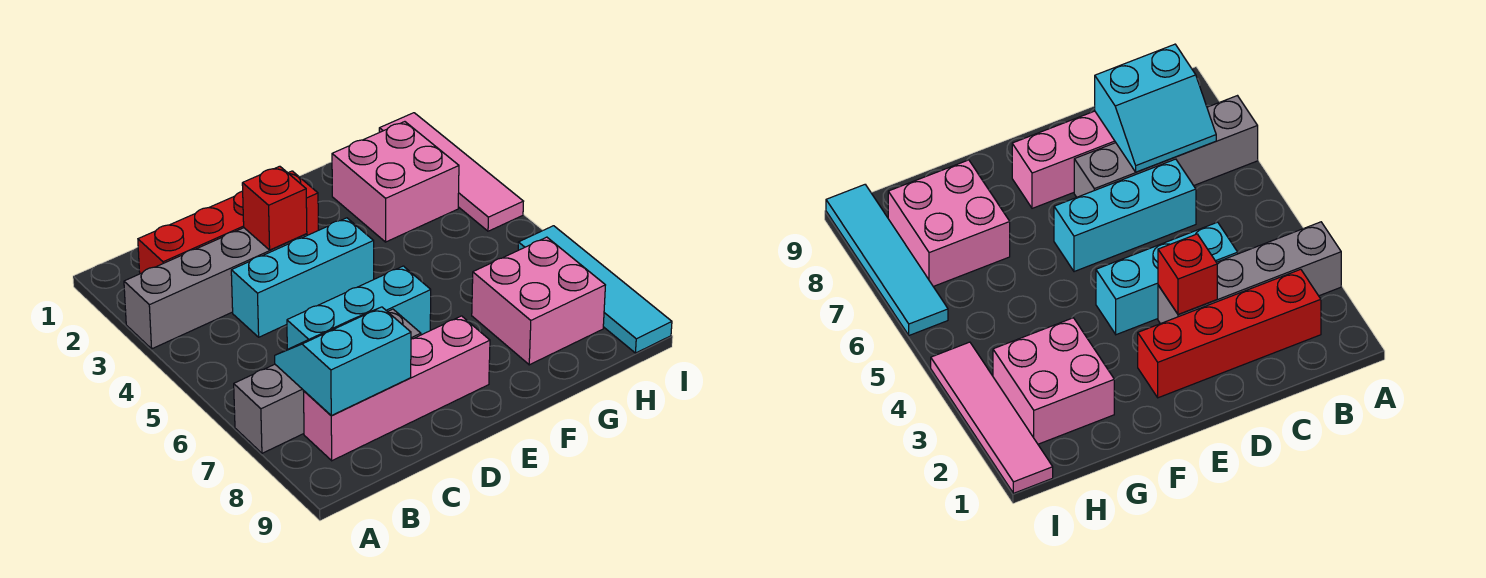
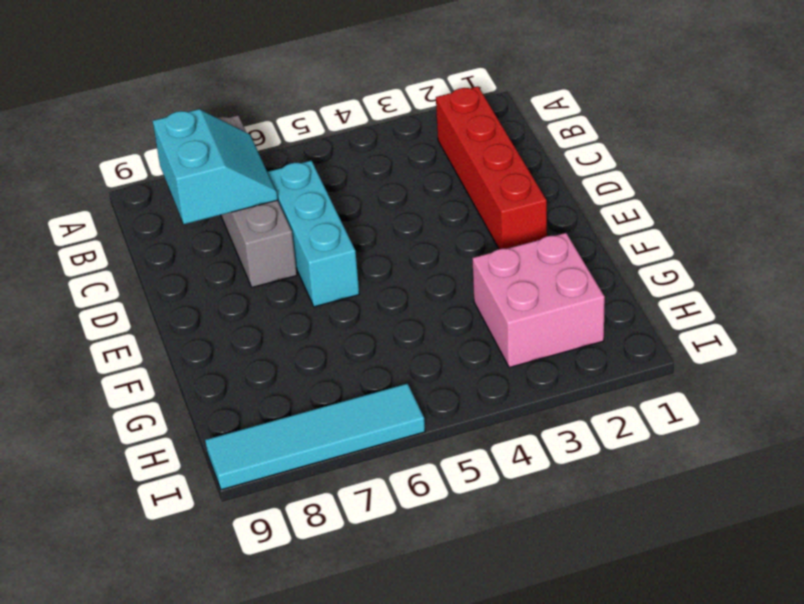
none -> grey brick A3:D3 level 1
none -> pink brick B8:E8 level 1
none -> cyan brick C4:E4 level 1

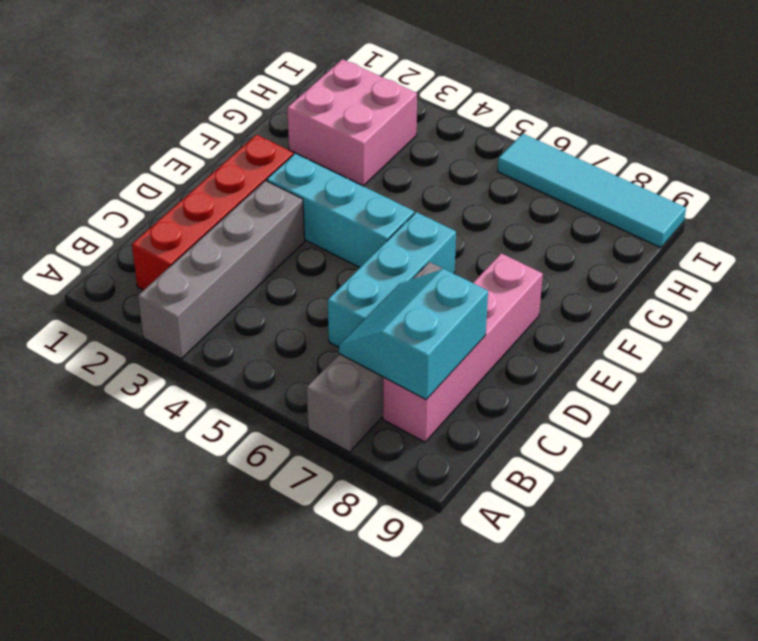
cyan brick E3:E5 level 1 -> cyan brick C4:E4 level 1
none -> pink brick G7:H8 level 1
none -> pink tile I1:I4 level 1
none -> red brick D3 level 2

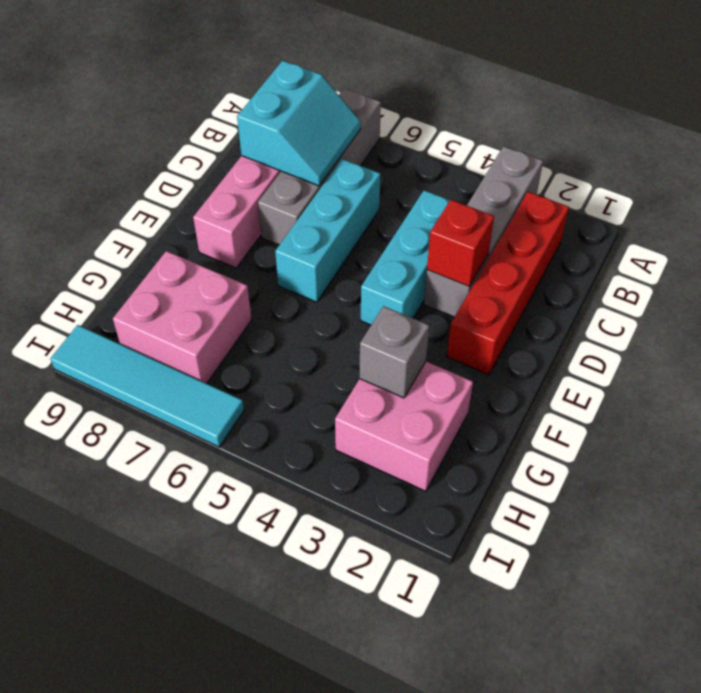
grey brick G3 level 2 -> none
none -> pink tile I1:I4 level 1

